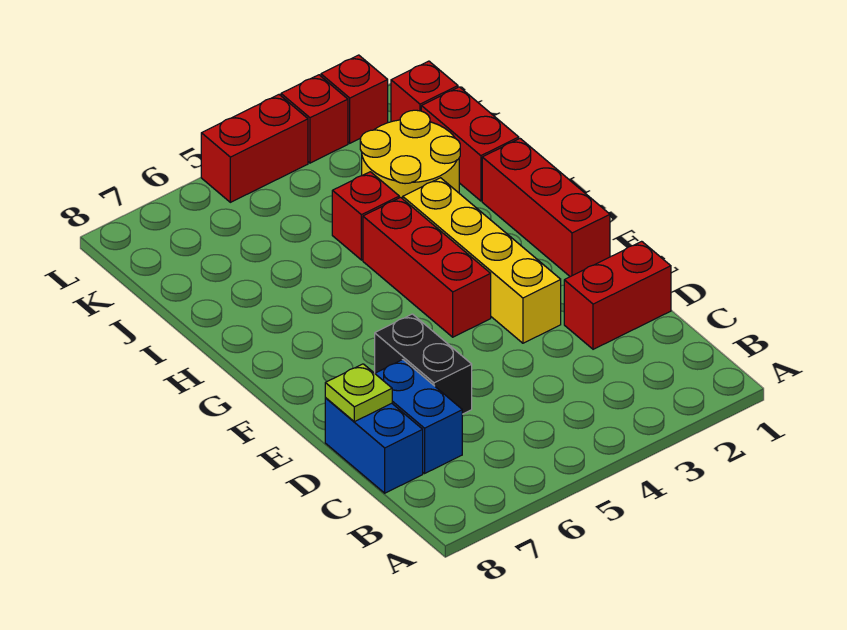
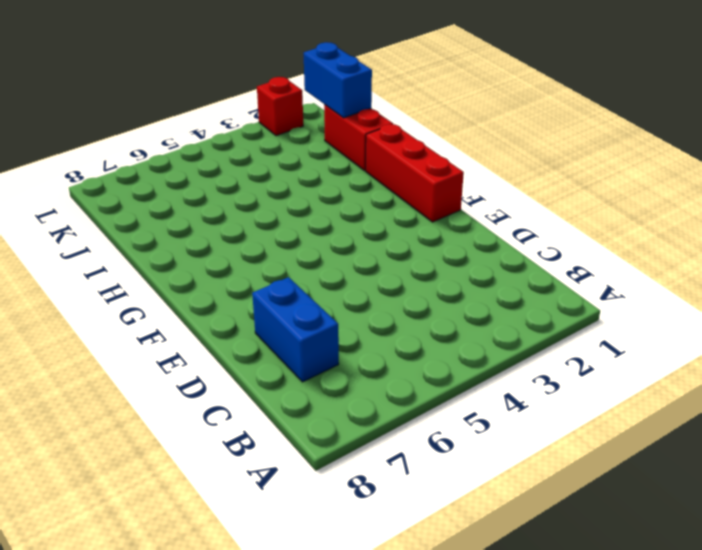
blue brick J1:K1 level 2 -> blue brick C8:D8 level 1
none -> red brick D1:D2 level 1
none -> black brick D6:E6 level 1
none -> yellow brick E3:H3 level 1

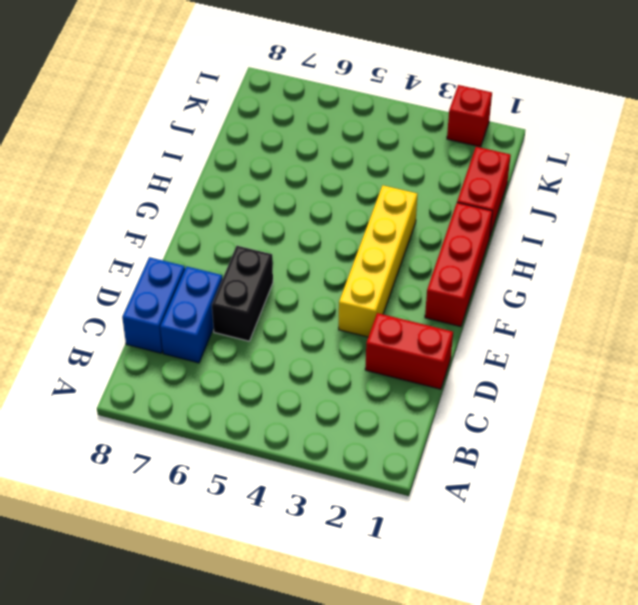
none -> red brick F4:H4 level 1
none -> yellow round brick I2:J3 level 1
none -> red brick I4 level 1

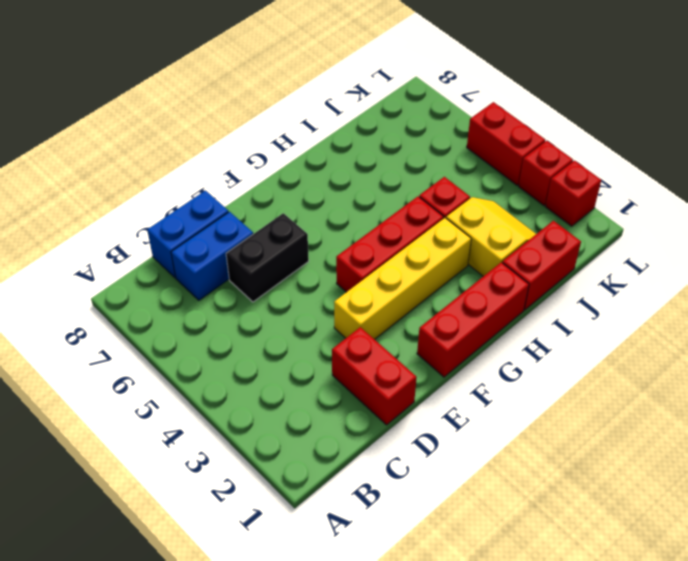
yellow slope I2:J3 level 1 top I -> yellow round brick I2:J3 level 1
none -> red brick K1 level 1
none -> lime plate D8 level 2

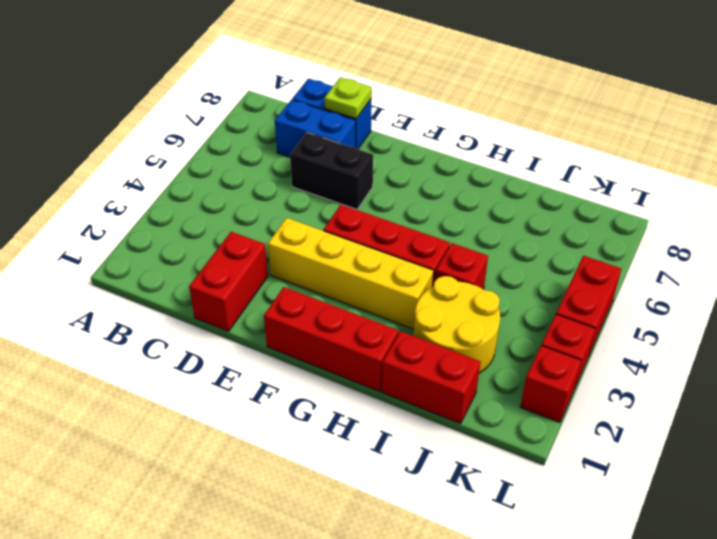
none -> red brick K1 level 1

